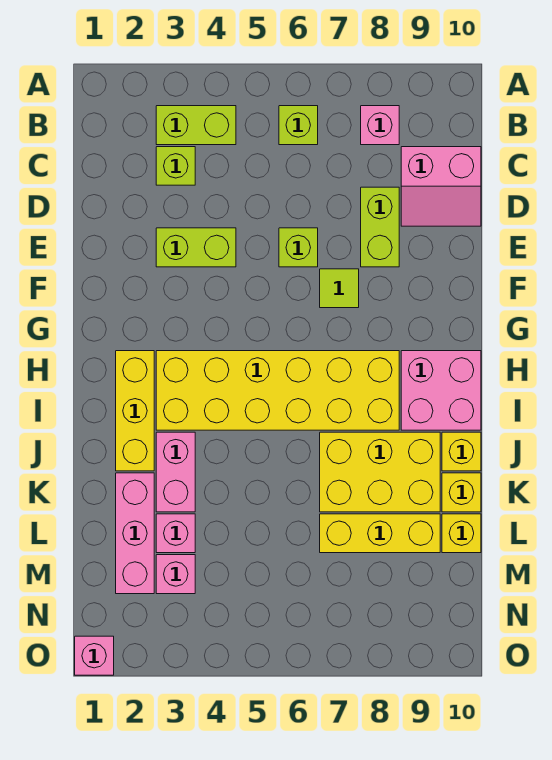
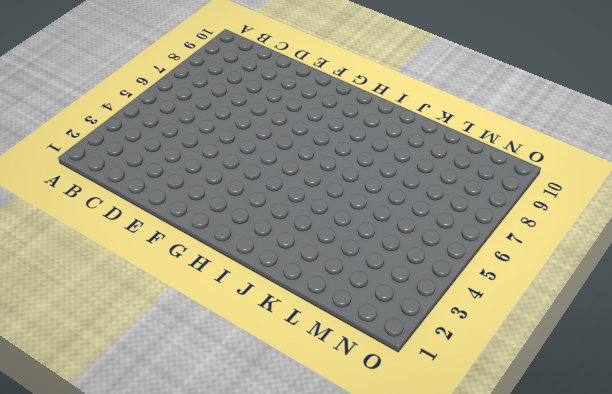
none -> lime brick B3:B4 level 1
none -> lime brick B6 level 1
none -> pink brick B8 level 1

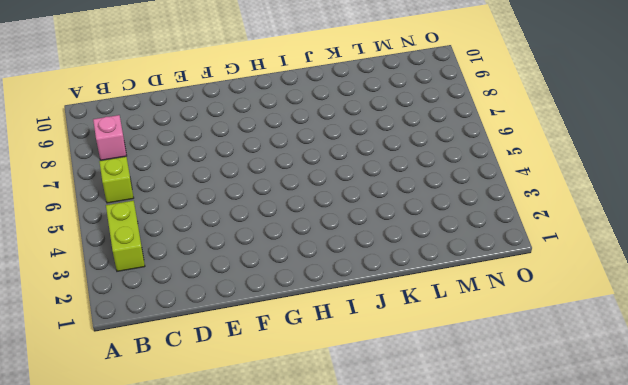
none -> lime brick C3 level 1
none -> pink slope C9:D10 level 1 top C
none -> lime brick D8:E8 level 1

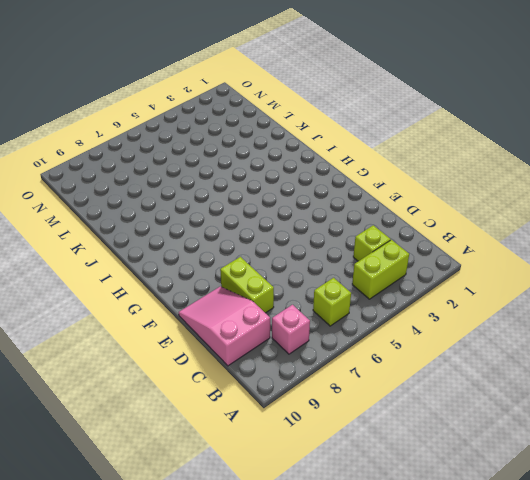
pink slope C9:E10 level 1 top C -> pink slope C9:D10 level 1 top C
none -> lime brick E3:E4 level 1
none -> lime brick E6 level 1
none -> lime tile F7 level 1

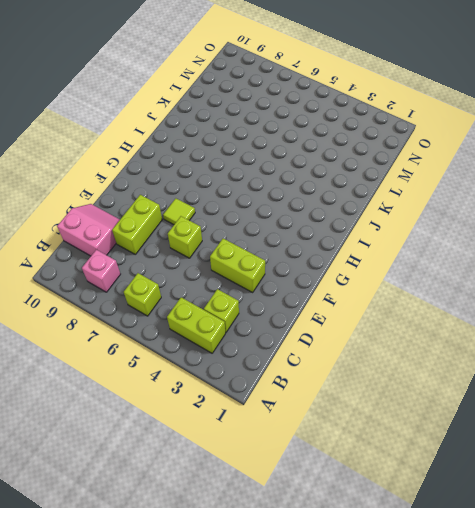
none -> yellow brick H2:J2 level 1
none -> yellow brick H3:I8 level 1
none -> pink brick H9:I10 level 1

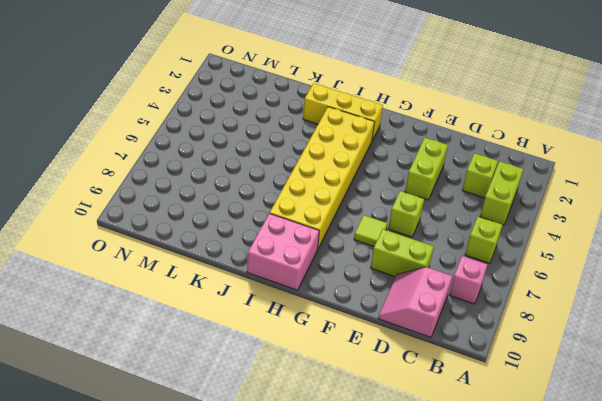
none -> pink brick J3:K3 level 1
none -> yellow brick J7:K9 level 1
none -> yellow brick J10 level 1

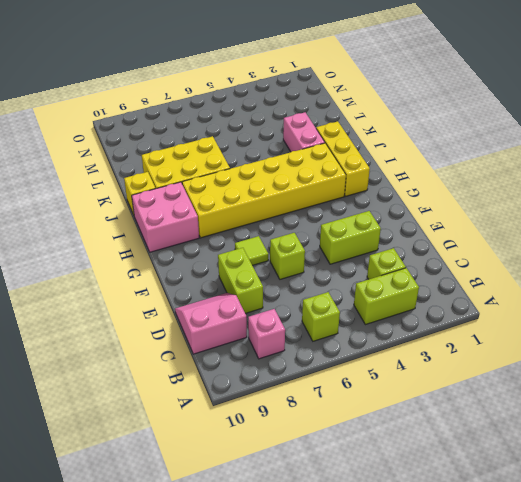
none -> pink brick K2:M2 level 1
none -> yellow brick K10 level 1
none -> pink brick L3 level 1

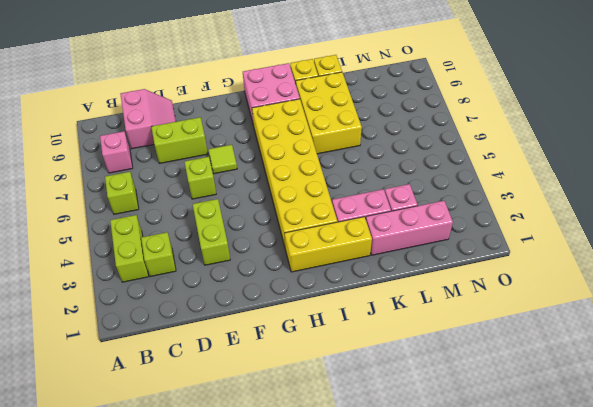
none -> yellow brick L7:L9 level 1
none -> yellow brick L10 level 1
none -> pink brick M3 level 1

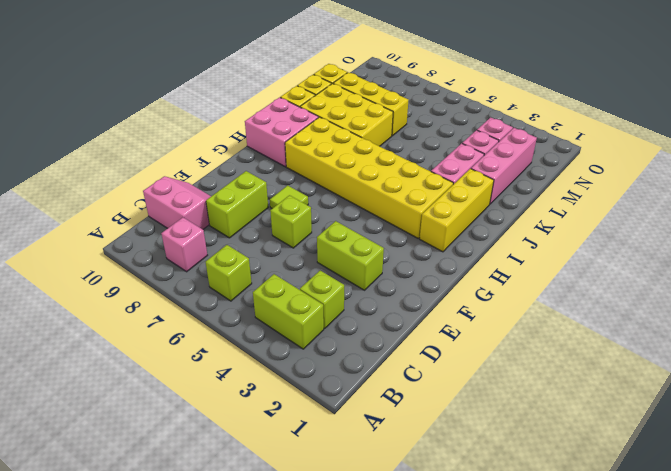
none -> pink brick O1 level 1

